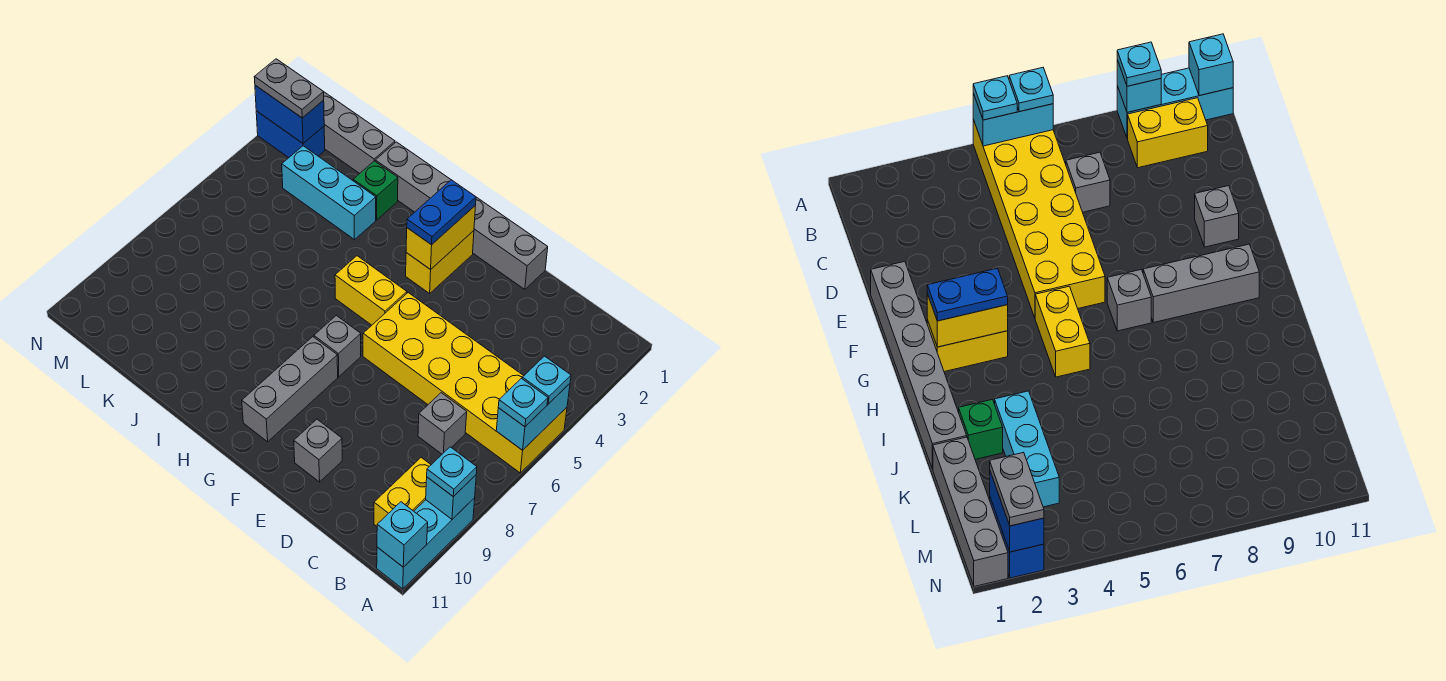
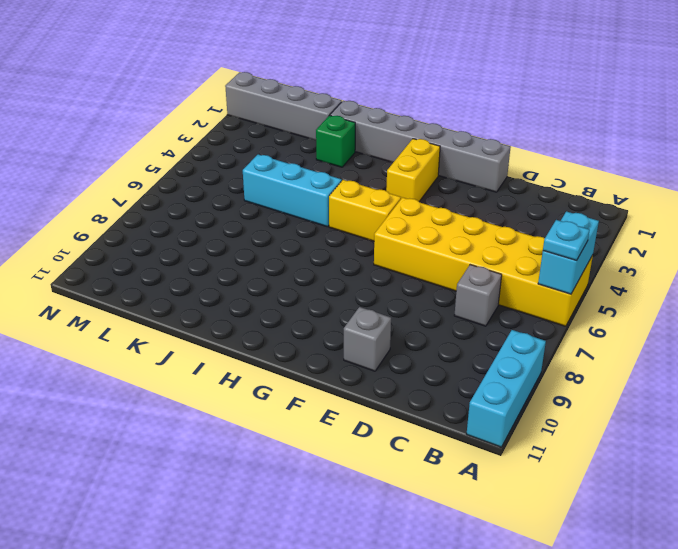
cyan brick I5:K5 level 1 -> cyan brick J3:L3 level 1
none -> yellow brick B9:B10 level 1
none -> grey brick G7 level 1
none -> grey brick G8:G10 level 1

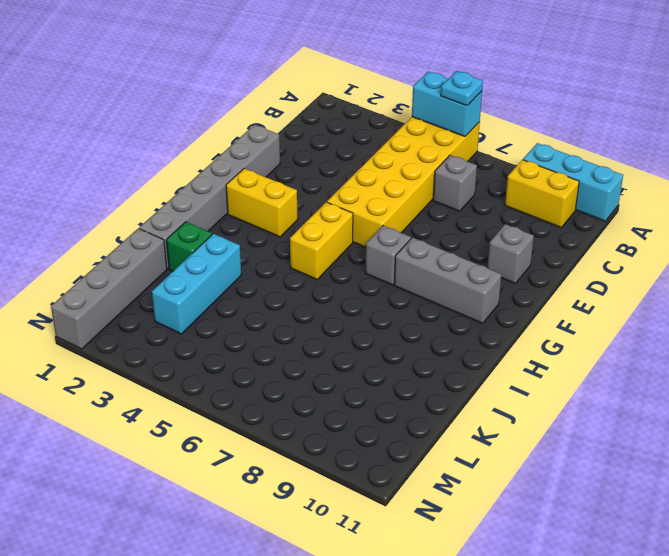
none -> blue brick M2:N2 level 1
none -> cyan brick A9 level 2
none -> cyan brick A11 level 2

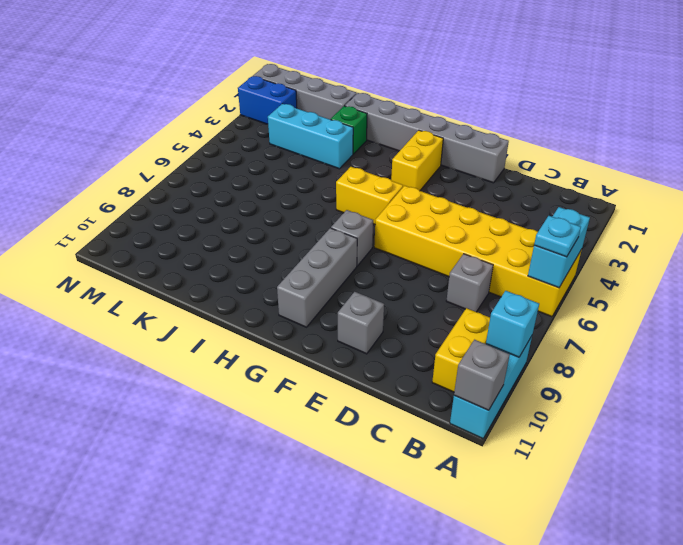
grey brick A11 level 2 -> cyan brick A11 level 2
none -> yellow brick G2:G3 level 2
none -> blue brick M2:N2 level 2
none -> cyan plate A5 level 3

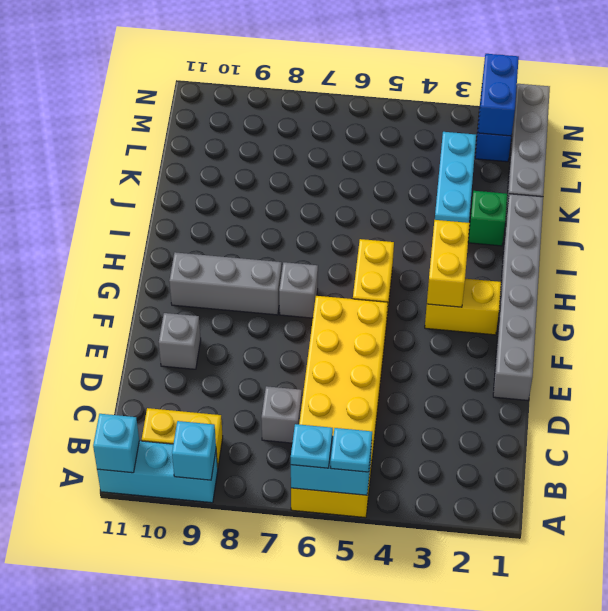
yellow brick G3:H3 level 2 -> yellow brick G2:G3 level 2
none -> cyan plate A9 level 3
none -> blue plate G2:G3 level 3
none -> grey plate M2:N2 level 3

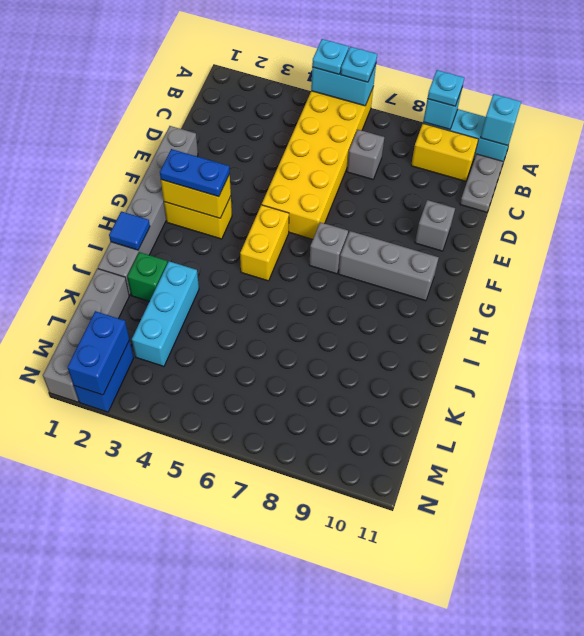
grey plate B11:C11 level 1 -> grey plate M2:N2 level 3
blue tile I1 level 2 -> none

